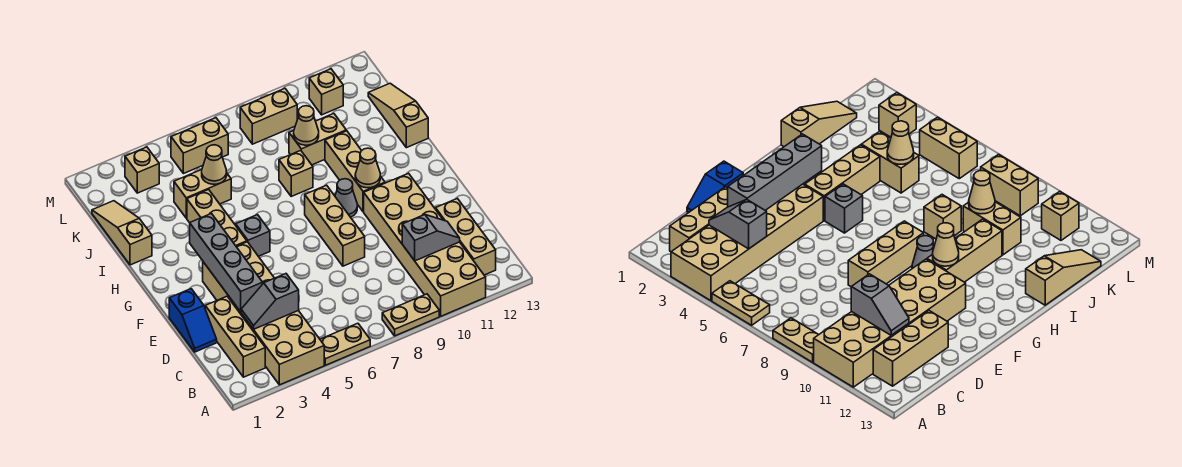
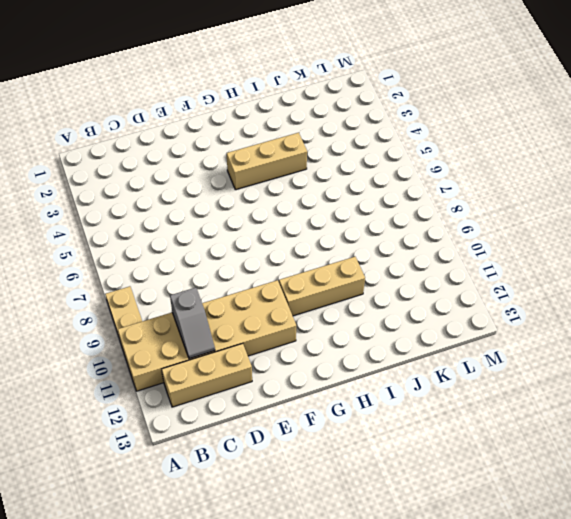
none -> tan brick A3:F4 level 1
none -> tan plate A5:A6 level 1
none -> tan brick B2:D2 level 1

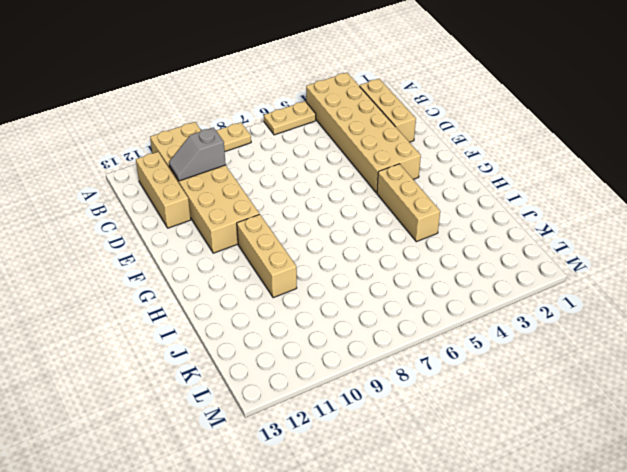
none -> blue slope D1:E1 level 1 top E
none -> tan brick E8:G8 level 1
none -> grey brick G5 level 1

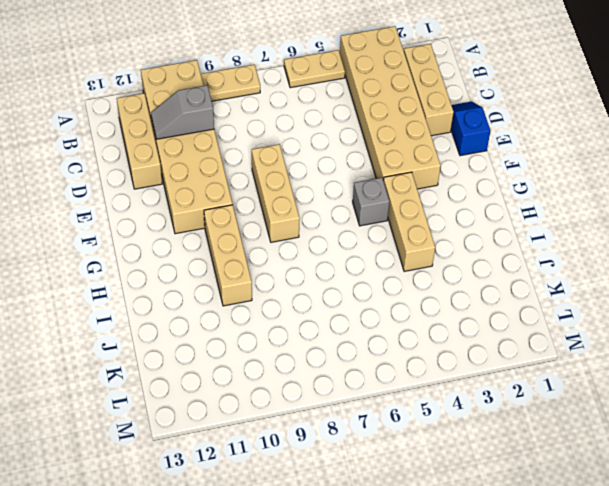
none -> grey cone G9 level 1
none -> tan slope I1:K1 level 1 top I
none -> tan brick I8 level 1

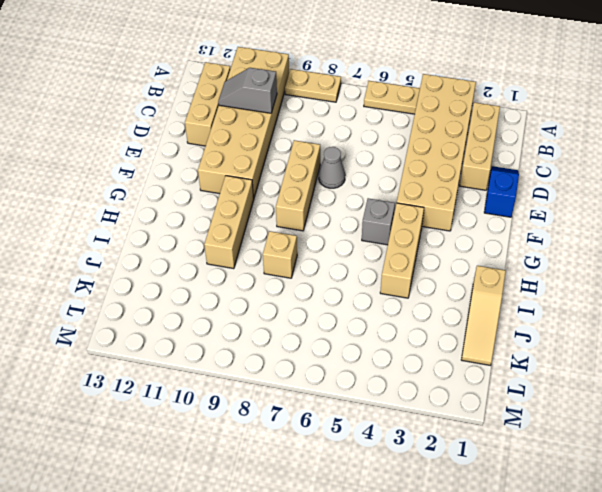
grey cone E7 level 1 -> grey cone G9 level 1
none -> tan slope I13:K13 level 1 top I
none -> tan brick J4:J5 level 1
none -> tan brick J9:J10 level 1

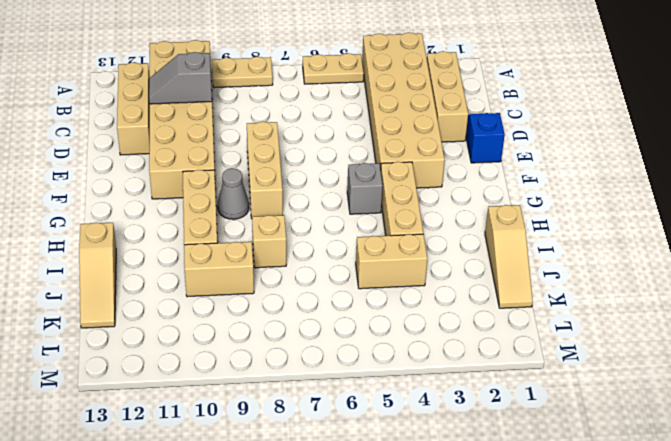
none -> tan brick L3 level 1
none -> tan brick L5:L6 level 1
none -> tan brick L8:L9 level 1

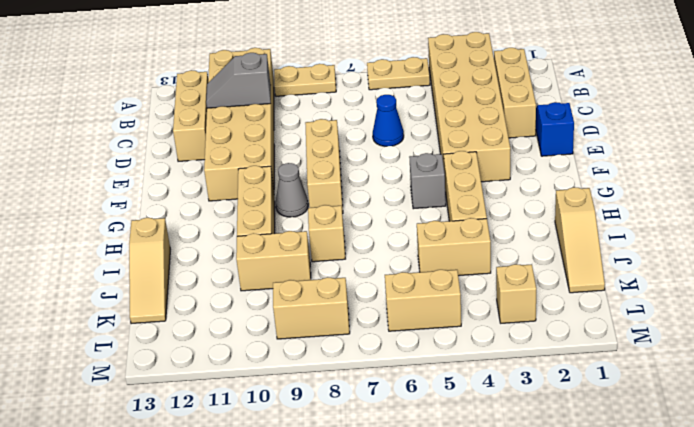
blue cone D6 level 1 -> none
none -> tan brick L11 level 1
none -> grey slope C3:C4 level 2 top 4
none -> grey brick D3:G3 level 2

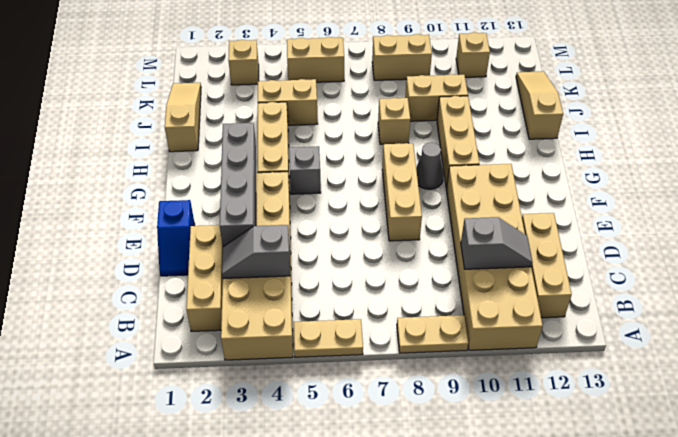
none -> tan cone G10 level 2
none -> tan cone J5 level 2
none -> tan cone J9 level 2

